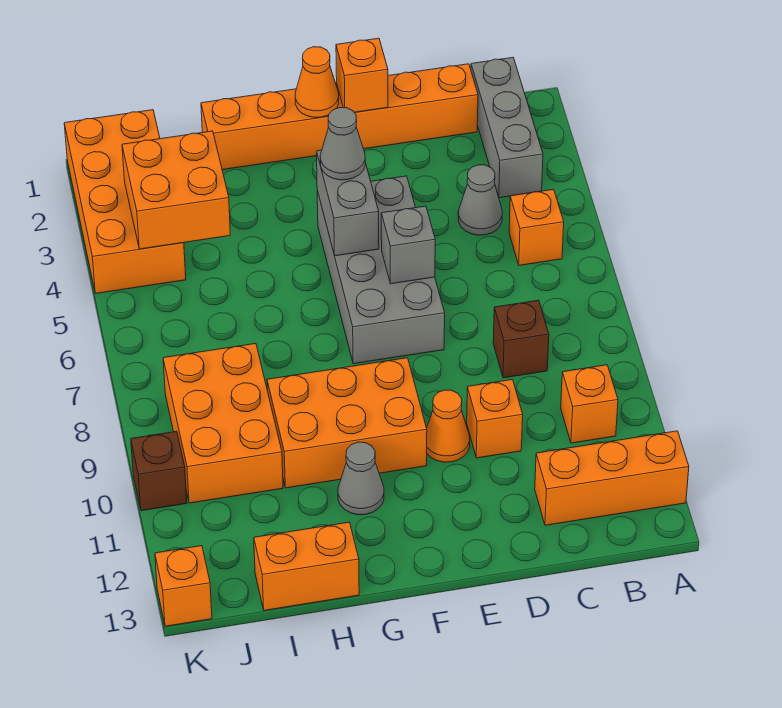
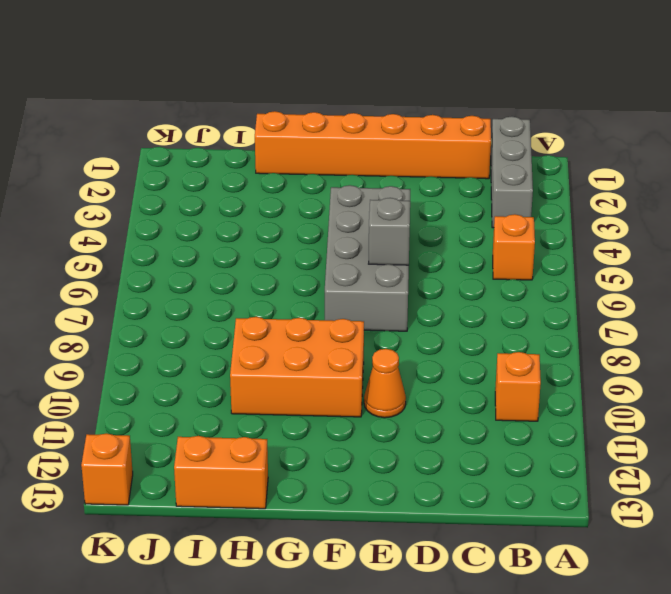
none -> orange brick A12:C12 level 1
none -> grey cone C4 level 1
none -> brown brick C8 level 1

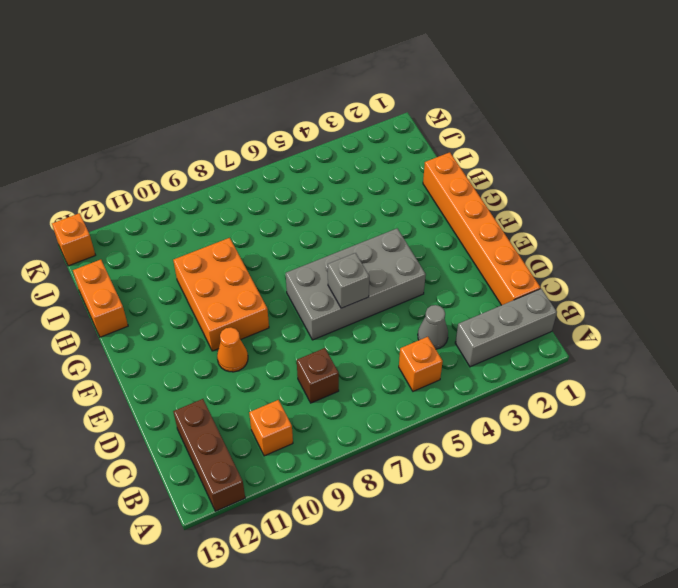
brown brick A12:C12 level 1 -> orange brick A12:C12 level 1
none -> orange brick D10 level 1
none -> grey cone G11 level 1
none -> orange brick I8:J10 level 1

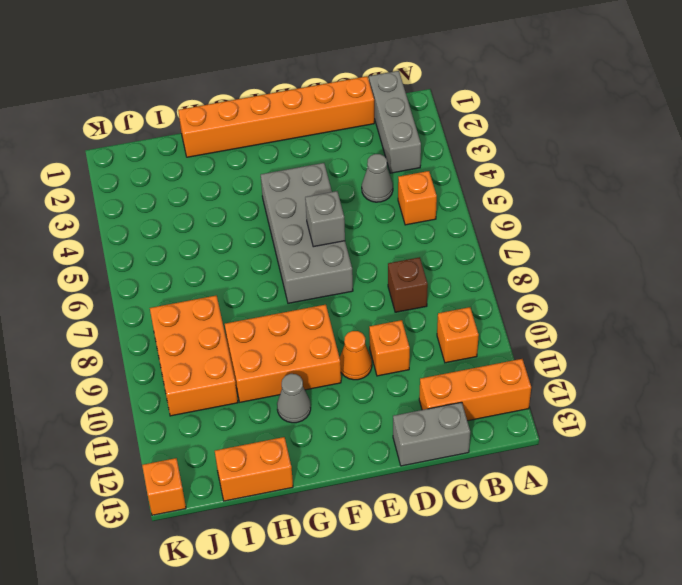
grey brick C13:D13 level 1 -> grey brick F4:F5 level 2
none -> orange brick J1:K4 level 1
none -> brown brick K10 level 1
none -> orange brick E1 level 2

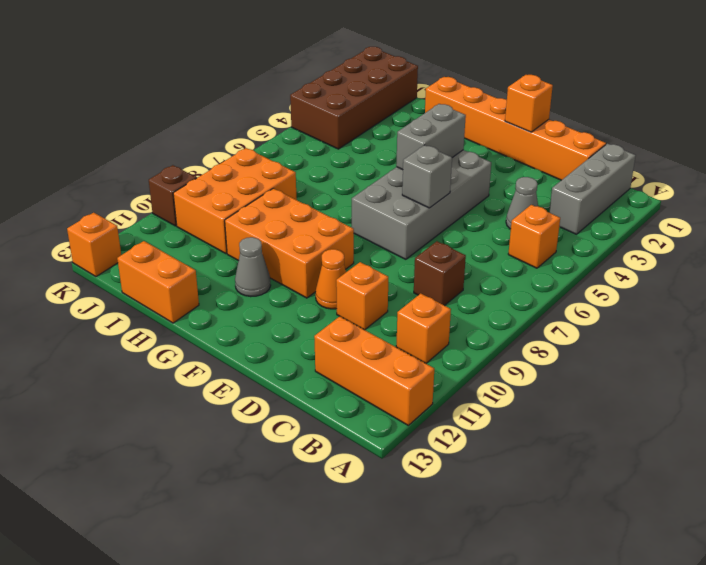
brown brick J1:K4 level 1 -> orange brick J1:K4 level 1
none -> orange cone F1 level 2
none -> orange brick I3:J4 level 2
none -> grey cone F4 level 3

